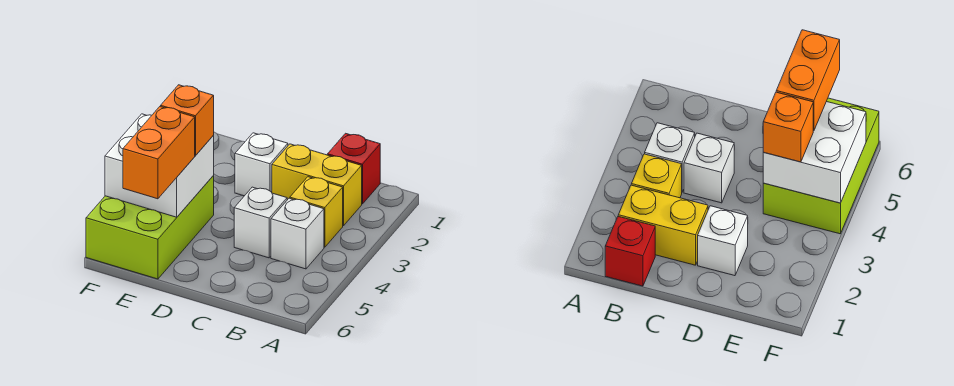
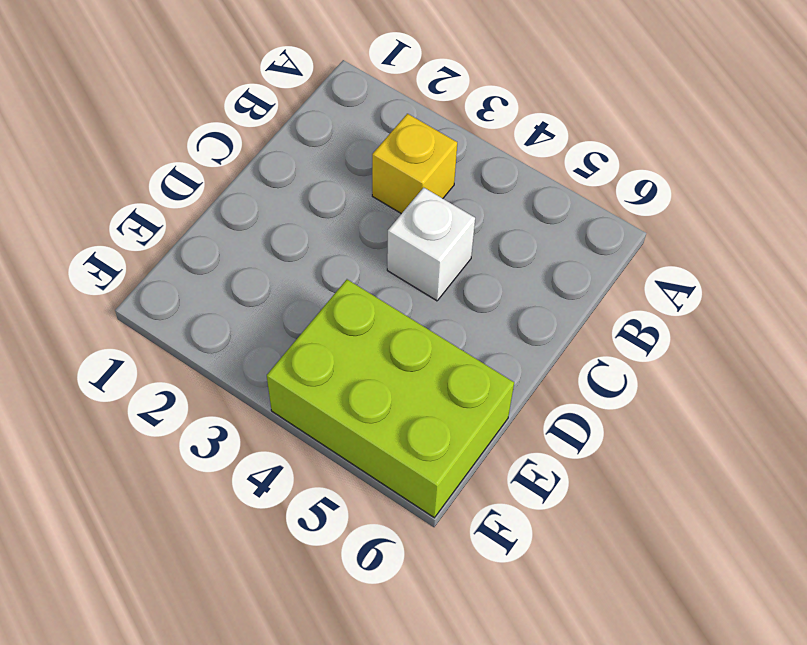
none -> red brick B1 level 1
none -> yellow brick B2:C2 level 1

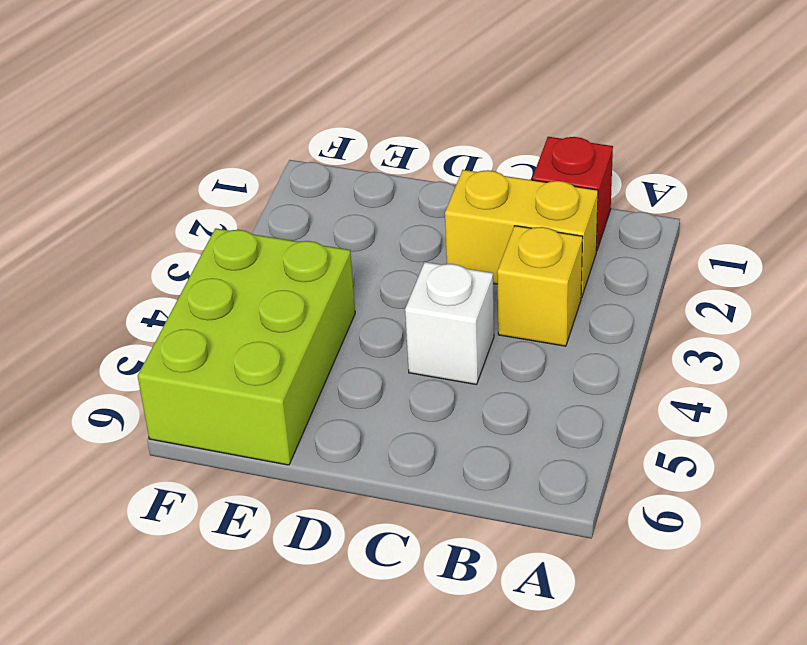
none -> white brick B4 level 1
none -> white brick D2 level 1

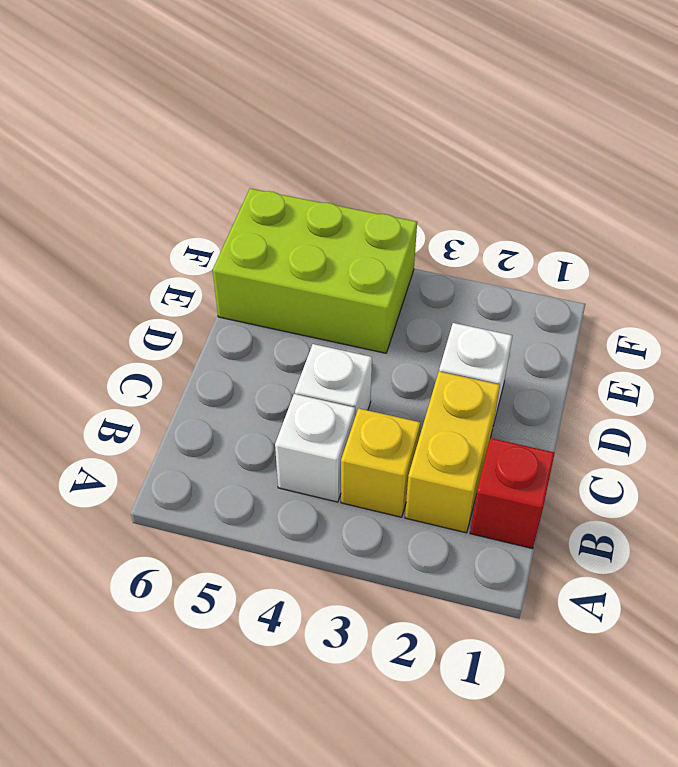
none -> white brick E4:F5 level 2
none -> orange brick E4 level 3

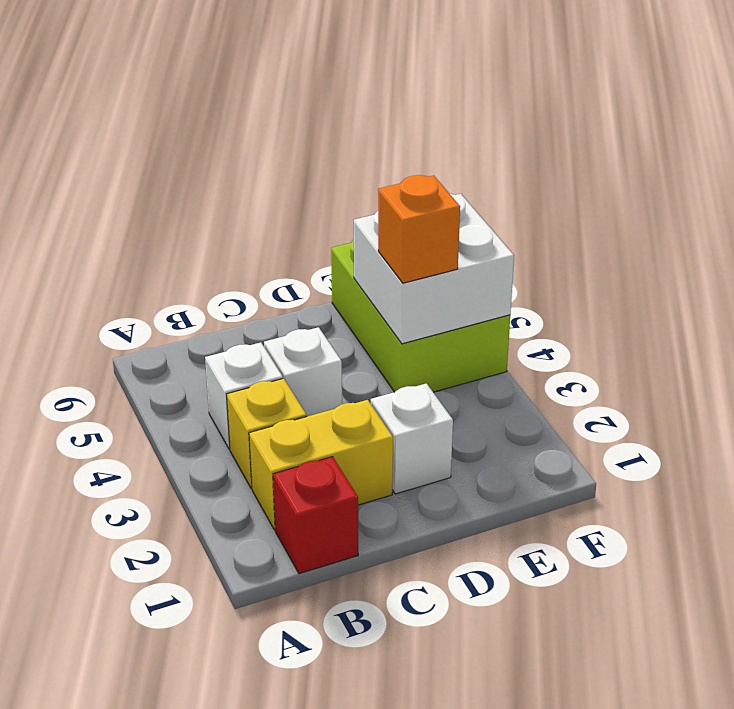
none -> orange brick E5:E6 level 3

